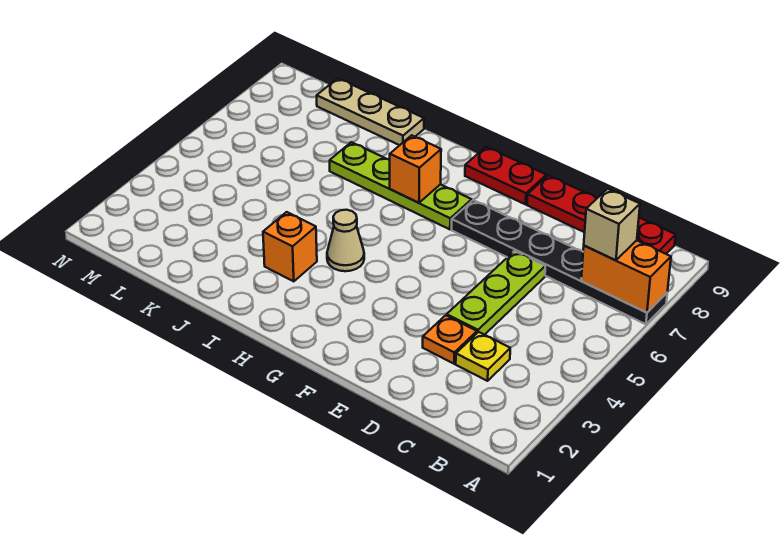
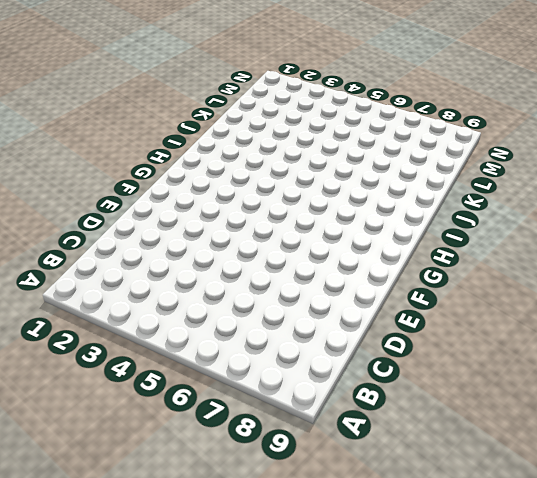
none -> black plate A7:F7 level 1
none -> red plate B9:E9 level 1
none -> yellow plate C3 level 1

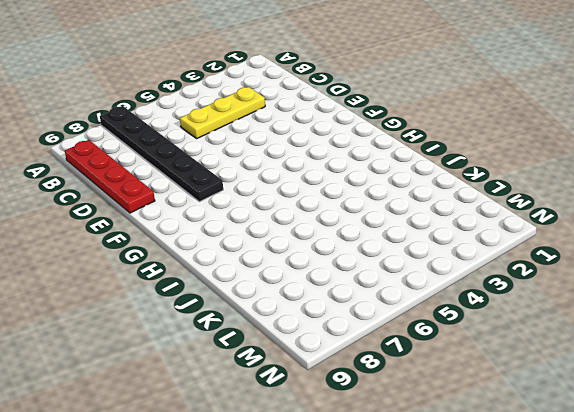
yellow plate C3:C5 level 1 -> yellow plate C3 level 1
none -> orange plate D3 level 1
none -> lime plate D4:D6 level 1
none -> red plate F9:G9 level 1

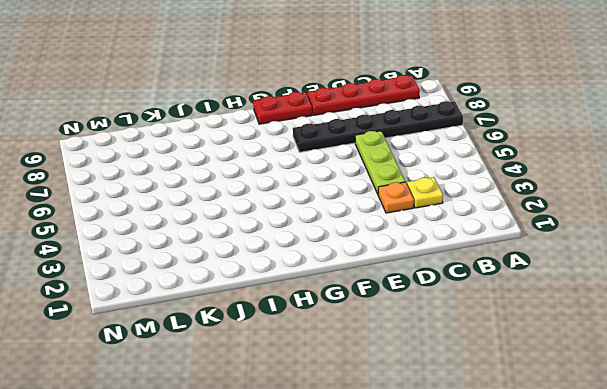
none -> lime plate G7:J7 level 1
none -> tan cone H4 level 1
none -> orange brick I3 level 1

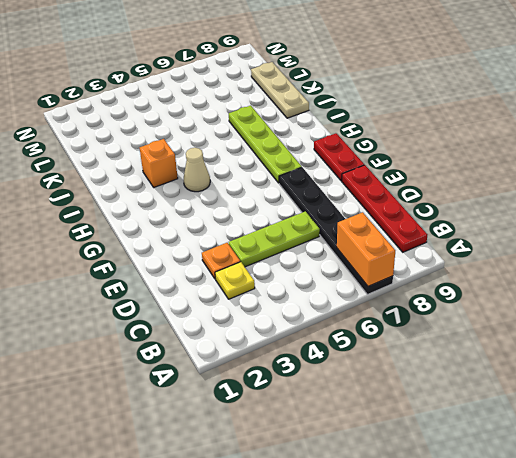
none -> orange brick H7 level 2
none -> tan brick B7 level 3

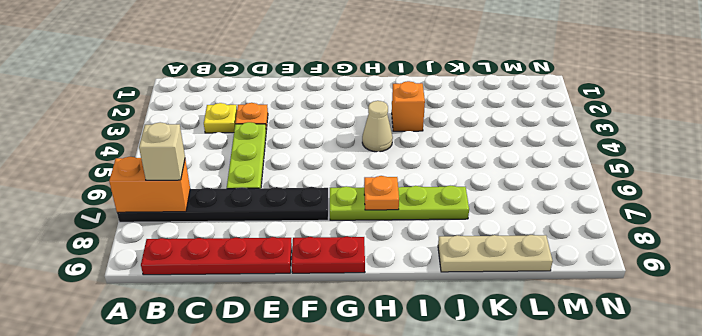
orange plate H7 level 2 -> orange brick H7 level 2

